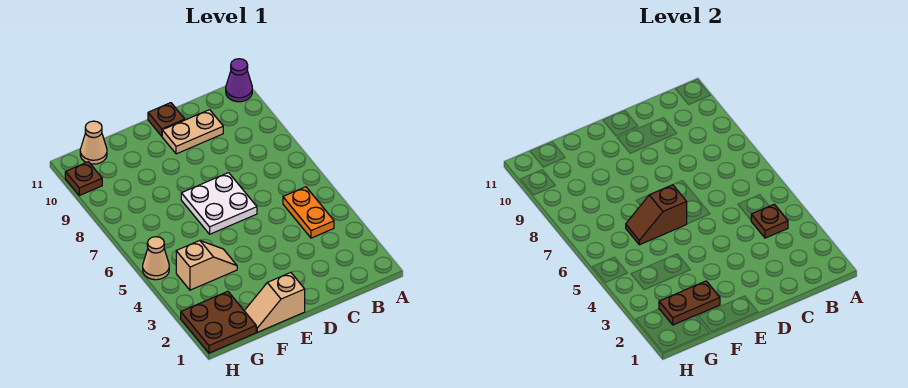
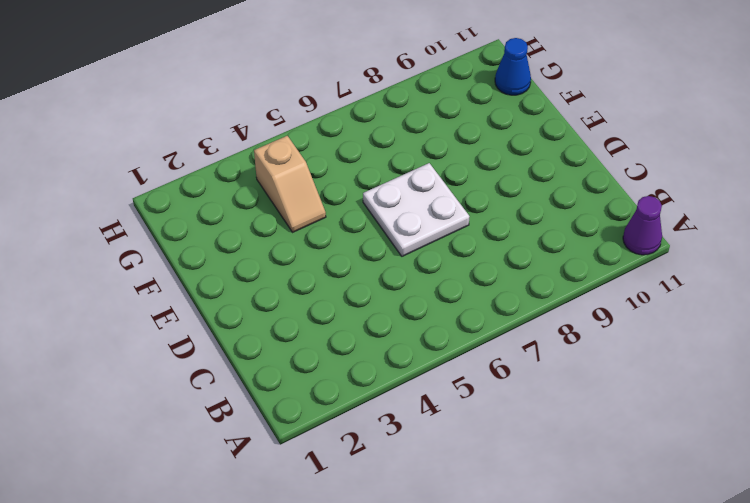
blue cone G11 level 1 -> tan cone G11 level 1
none -> orange plate B4:B5 level 1
none -> tan plate C10:D10 level 1
none -> brown plate D11 level 1

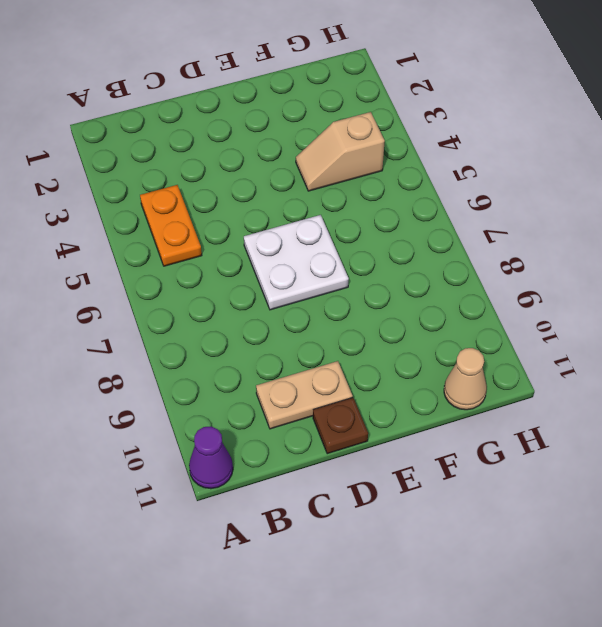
none -> tan slope E1:F1 level 1 top E
none -> brown plate G1:H2 level 1
none -> tan cone H5 level 1

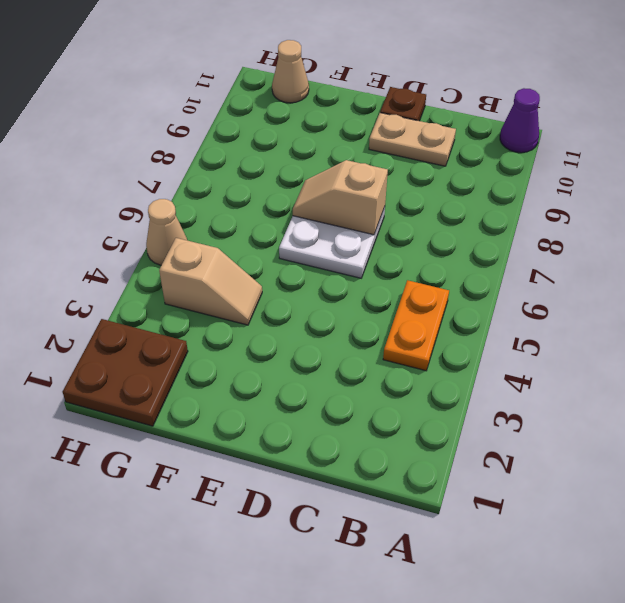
tan slope D7:E7 level 2 top D -> tan slope E1:F1 level 1 top E
none -> brown plate H10 level 1
none -> brown plate B4 level 2
none -> brown slope E6:F6 level 2 top E

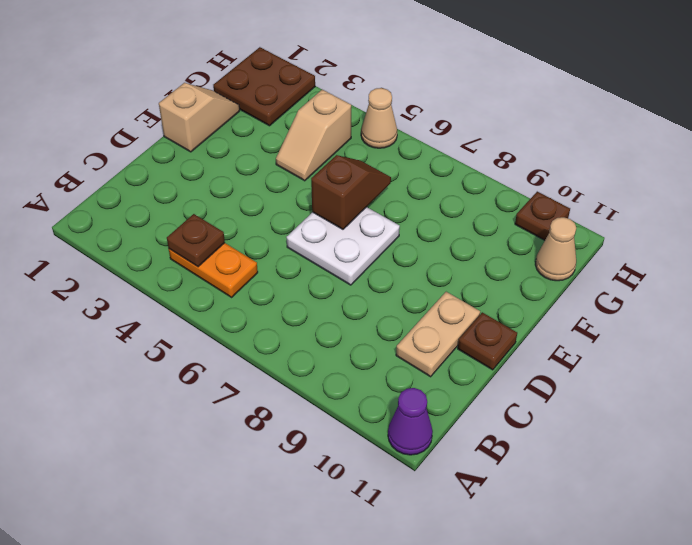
none -> brown plate F2:G2 level 2

